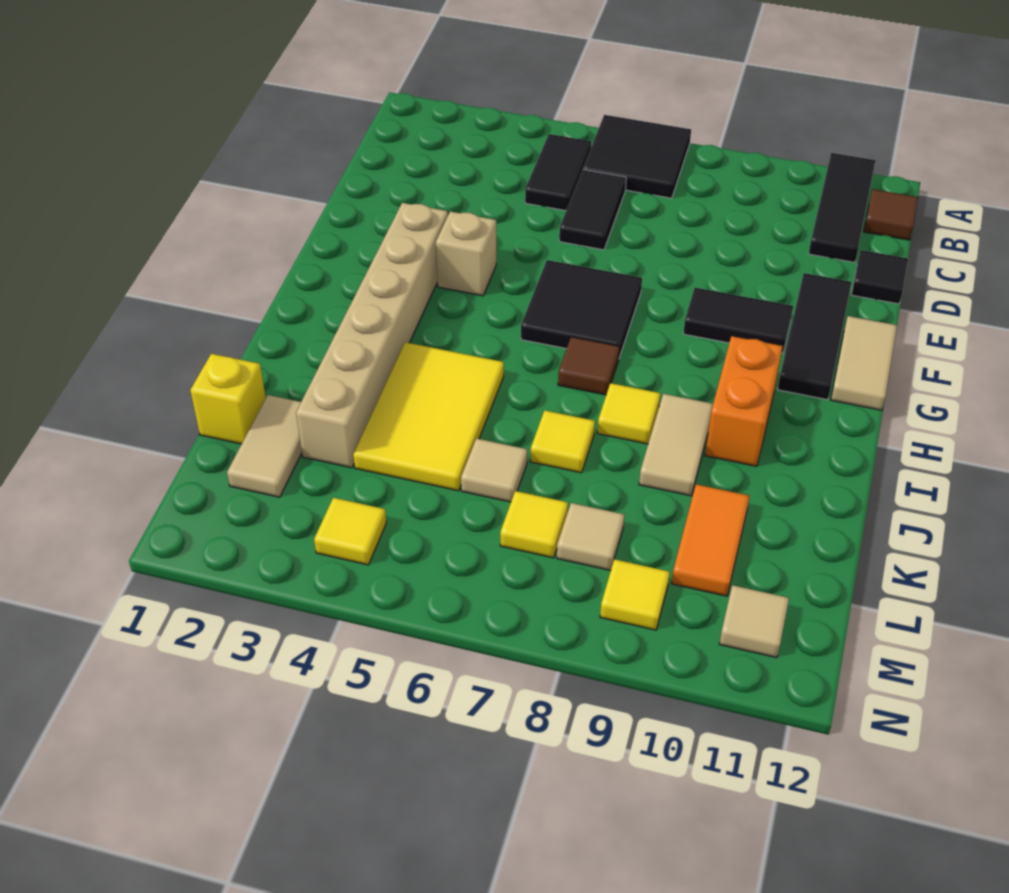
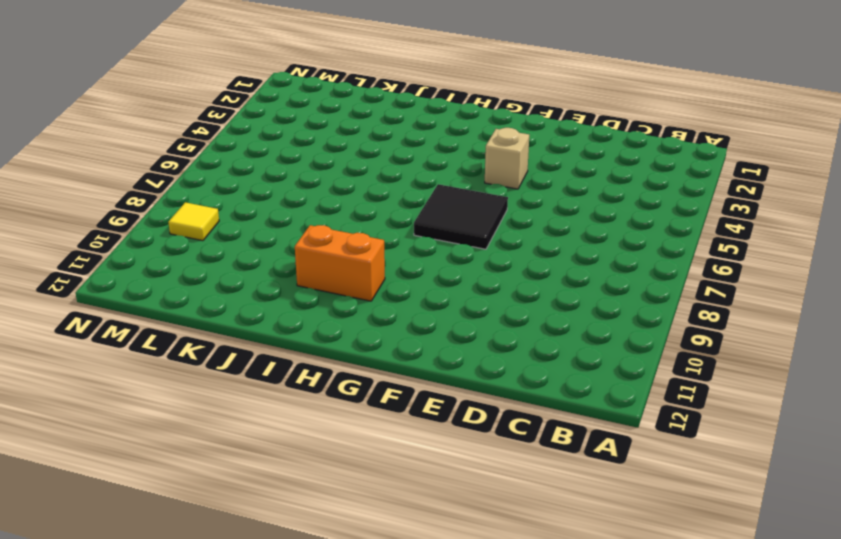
none -> black tile A6:B7 level 1
none -> black tile A11:C11 level 1
none -> black tile B5:C5 level 1

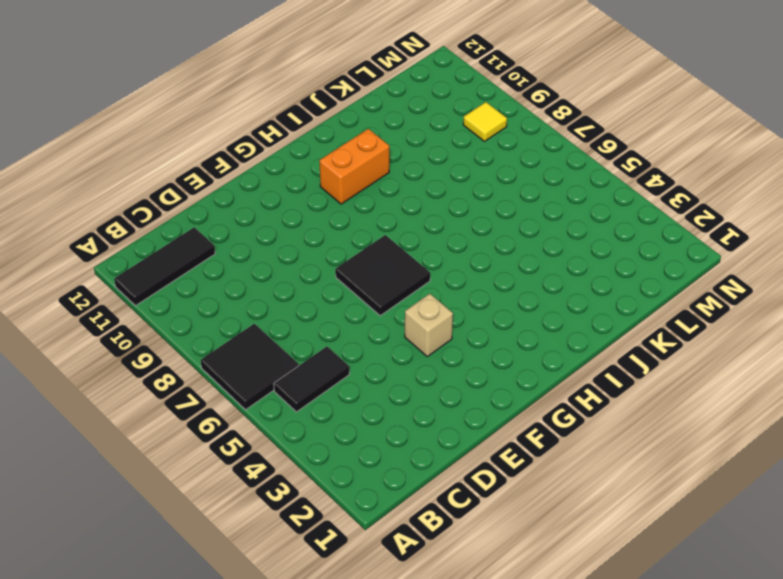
none -> brown tile B12 level 1
none -> black tile C6:D6 level 1
none -> black tile D12 level 1

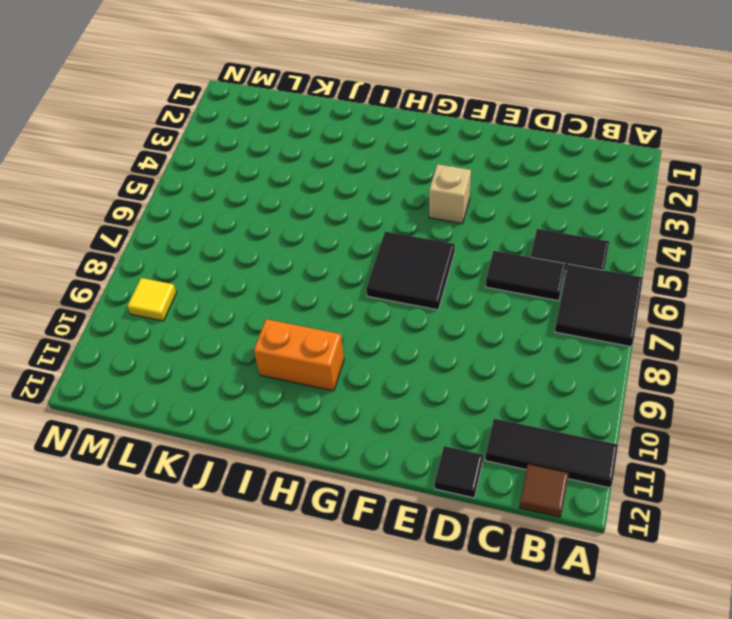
none -> black tile E11:G11 level 1
none -> tan brick F3:K3 level 1
none -> black tile F9:F10 level 1

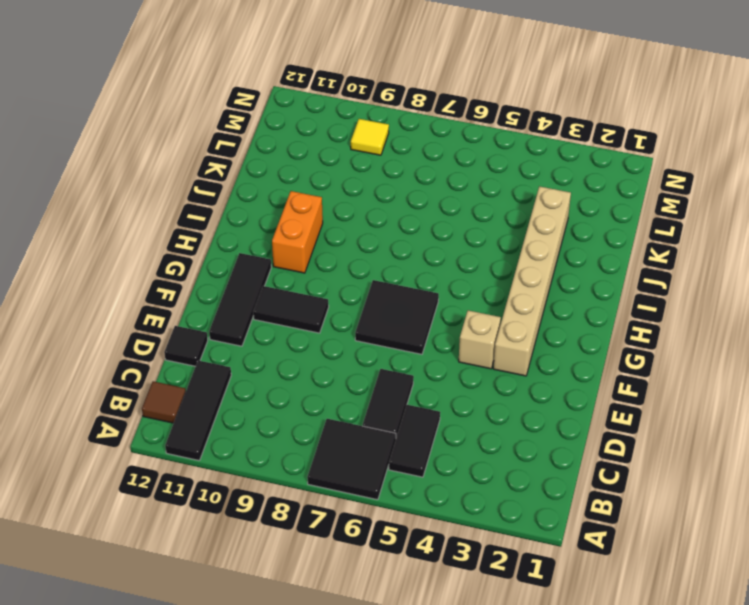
none -> tan tile F12:G12 level 1
none -> brown tile H7 level 1
none -> yellow tile I4:K5 level 1

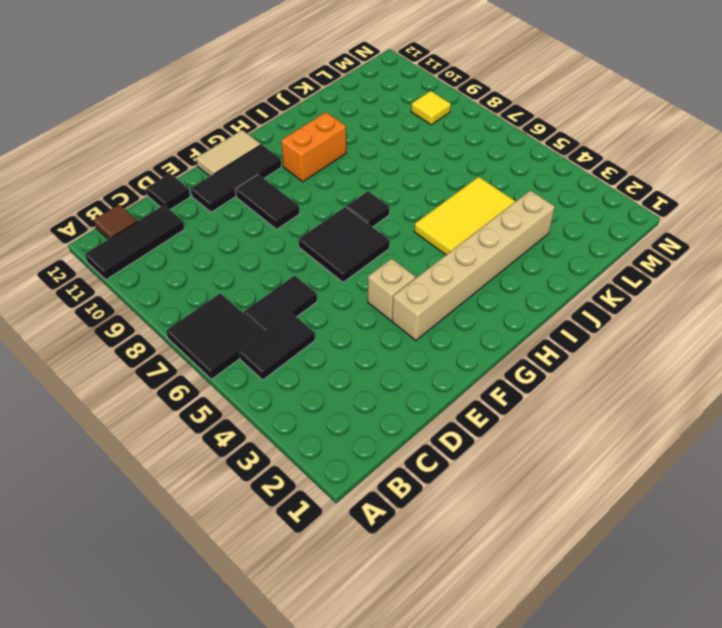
black tile H7 level 1 -> brown tile H7 level 1
none -> yellow tile I8 level 1
none -> tan tile I9:J9 level 1
none -> yellow tile J7 level 1

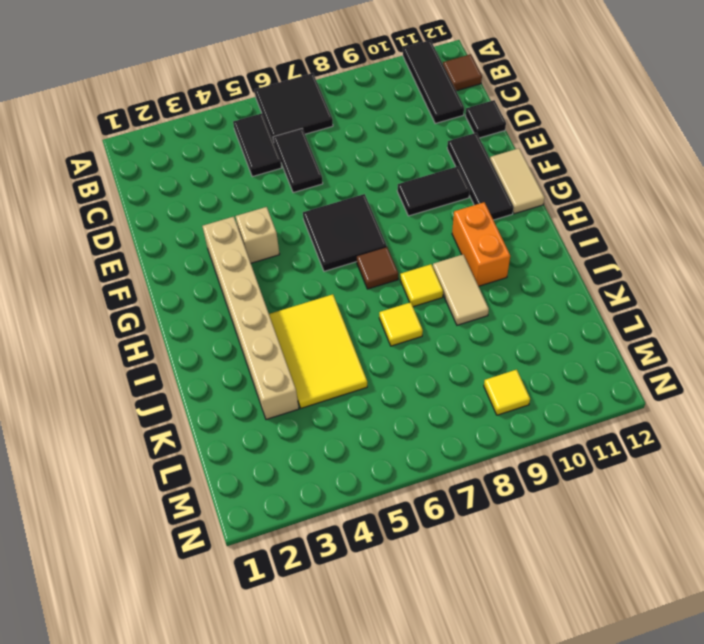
none -> yellow brick K1 level 1
none -> tan tile K2:L2 level 1
none -> tan tile K6 level 1

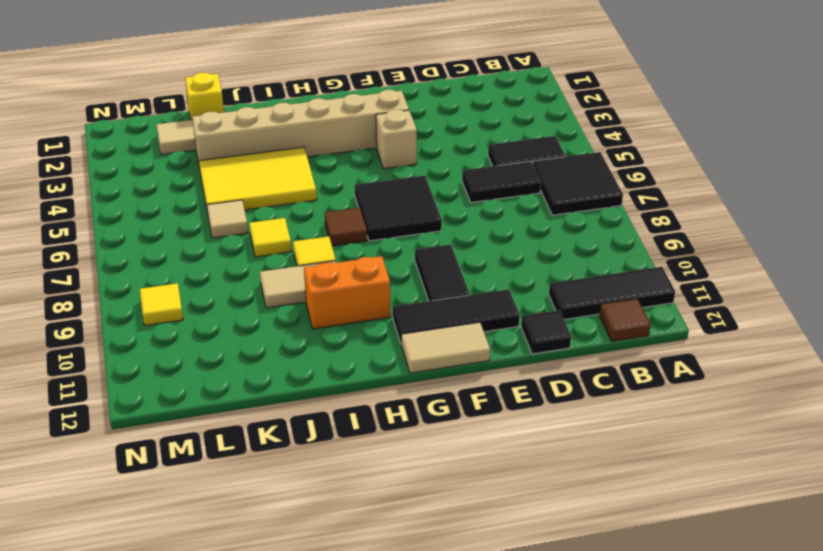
none -> orange tile K10:L10 level 1
none -> yellow tile L7 level 1
none -> tan tile L8 level 1

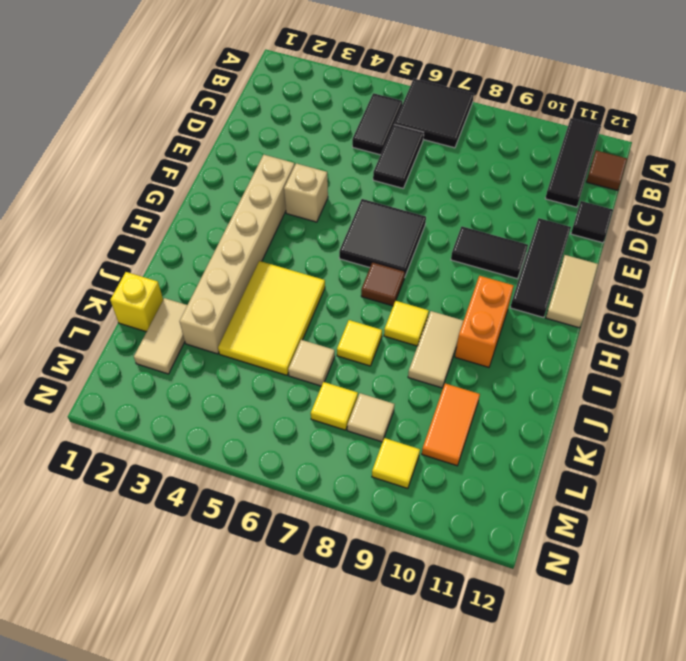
none -> yellow tile M4 level 1
none -> tan tile M11 level 1

